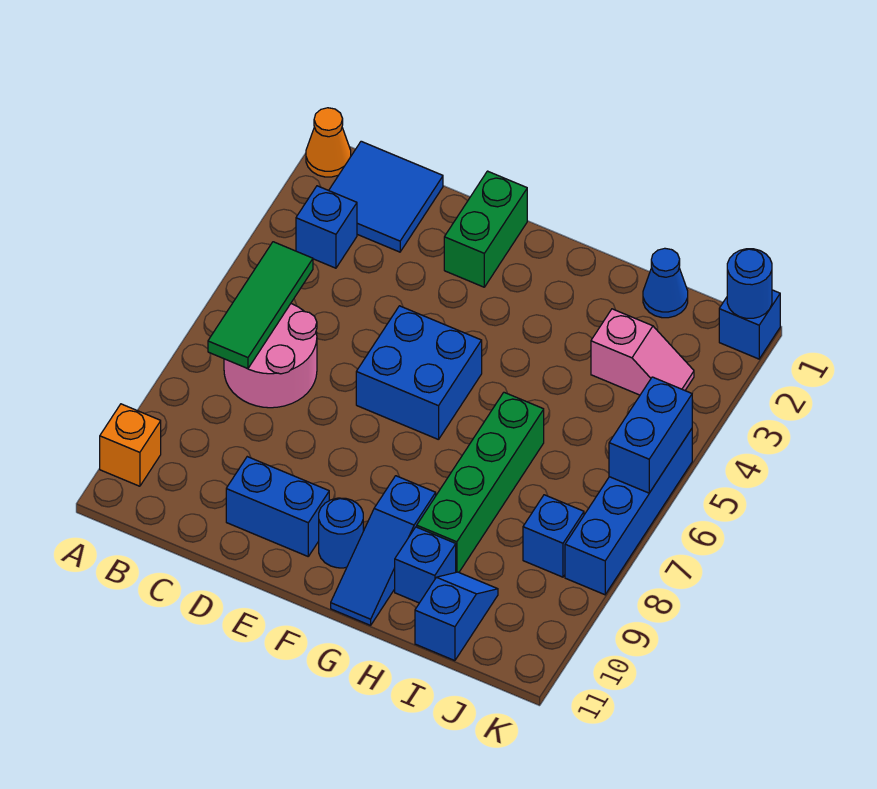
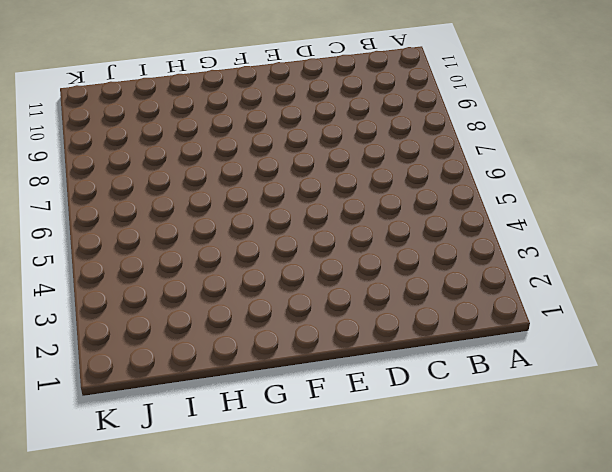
none -> orange cone A1 level 1
none -> orange brick A10 level 1
none -> blue tile B1:C2 level 1

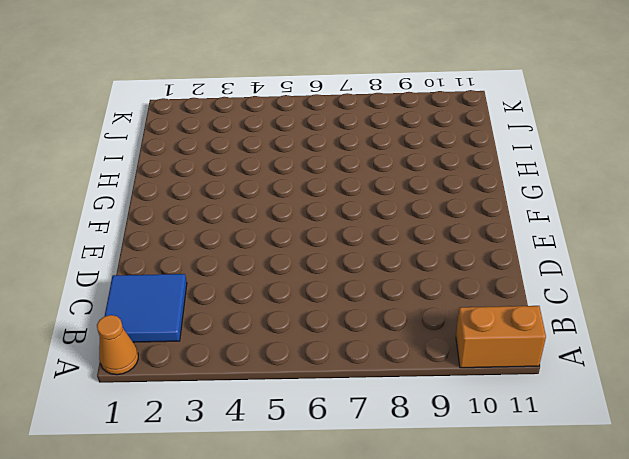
orange brick A10:A11 level 1 -> orange brick A10 level 1
none -> blue brick B3 level 1
none -> pink round brick B6:C7 level 1
none -> blue brick D10:E10 level 1

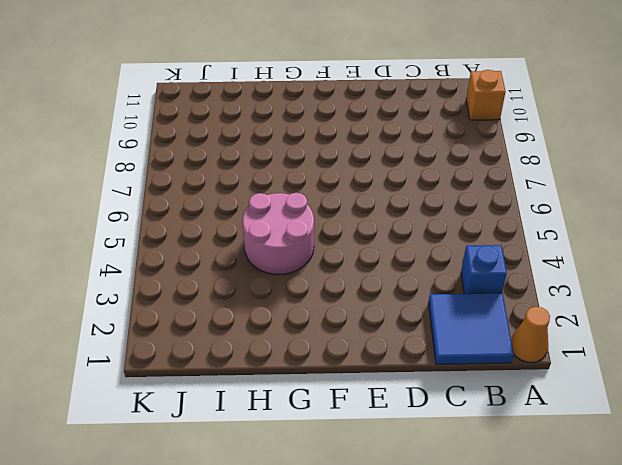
pink round brick G4:H5 level 1 -> pink round brick B6:C7 level 1
none -> blue brick D10:E10 level 1
none -> green brick E1:E2 level 1
none -> blue brick E5:F6 level 1

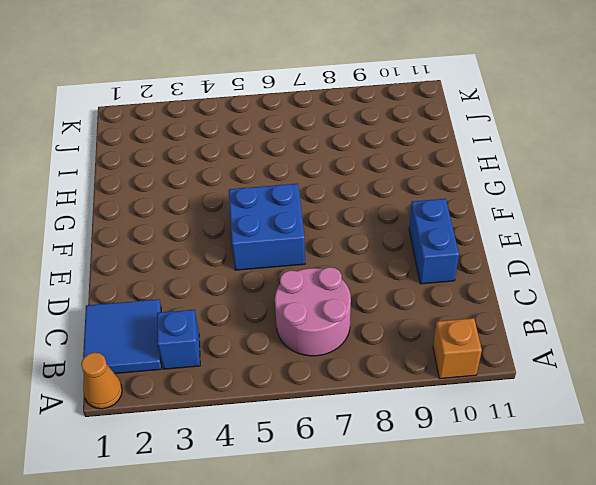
none -> green brick E1:E2 level 1
none -> blue round brick F10 level 1
none -> blue slope G9:G11 level 1 top 9

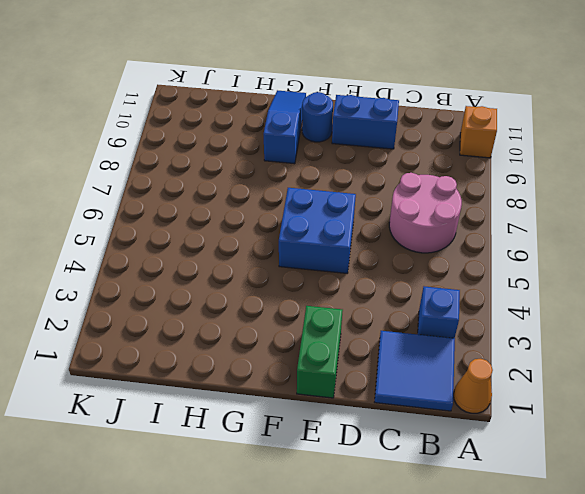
none -> green brick H6:H9 level 1
none -> blue brick H10 level 1
none -> blue cone I1 level 1

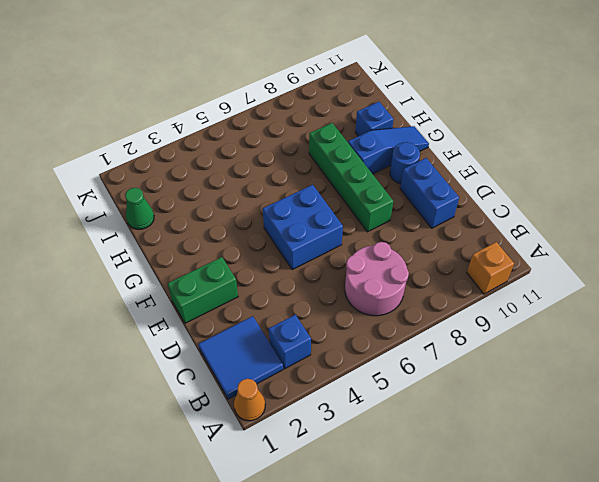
green brick E8:H8 level 1 -> green brick H6:H9 level 1
green cone I1 level 1 -> blue cone I1 level 1
none -> pink slope I3:J3 level 1 top I
none -> blue slope I10:I11 level 1 top 11
none -> blue brick J8 level 1

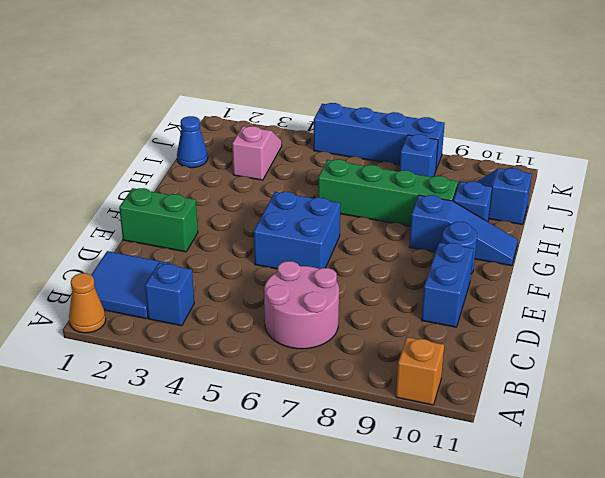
none -> blue brick K1 level 1
none -> green tile B5:B7 level 2
none -> blue round brick K1 level 2

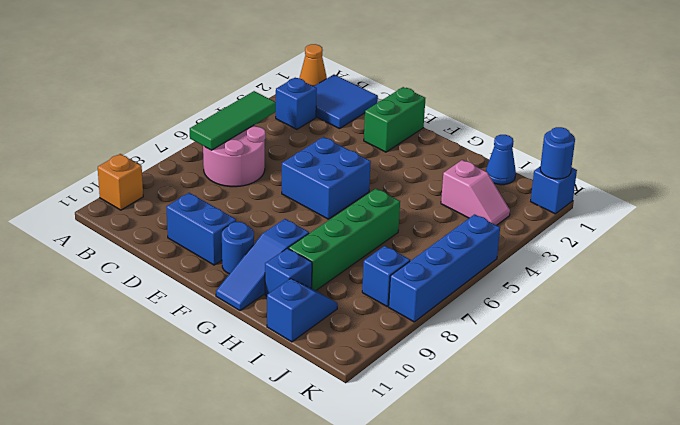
none -> blue brick K5:K6 level 2

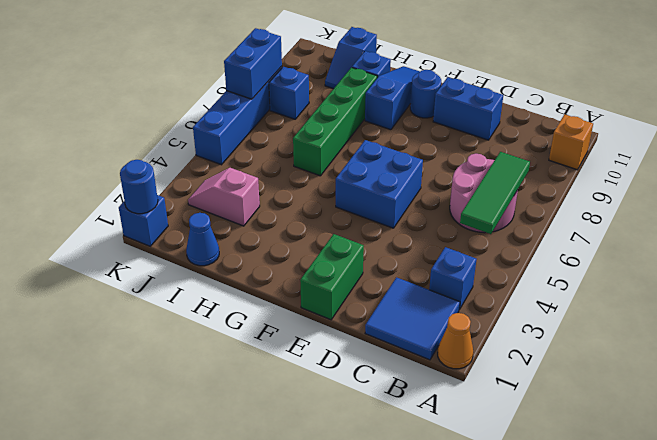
blue brick K7:K8 level 2 -> blue brick K5:K6 level 2

